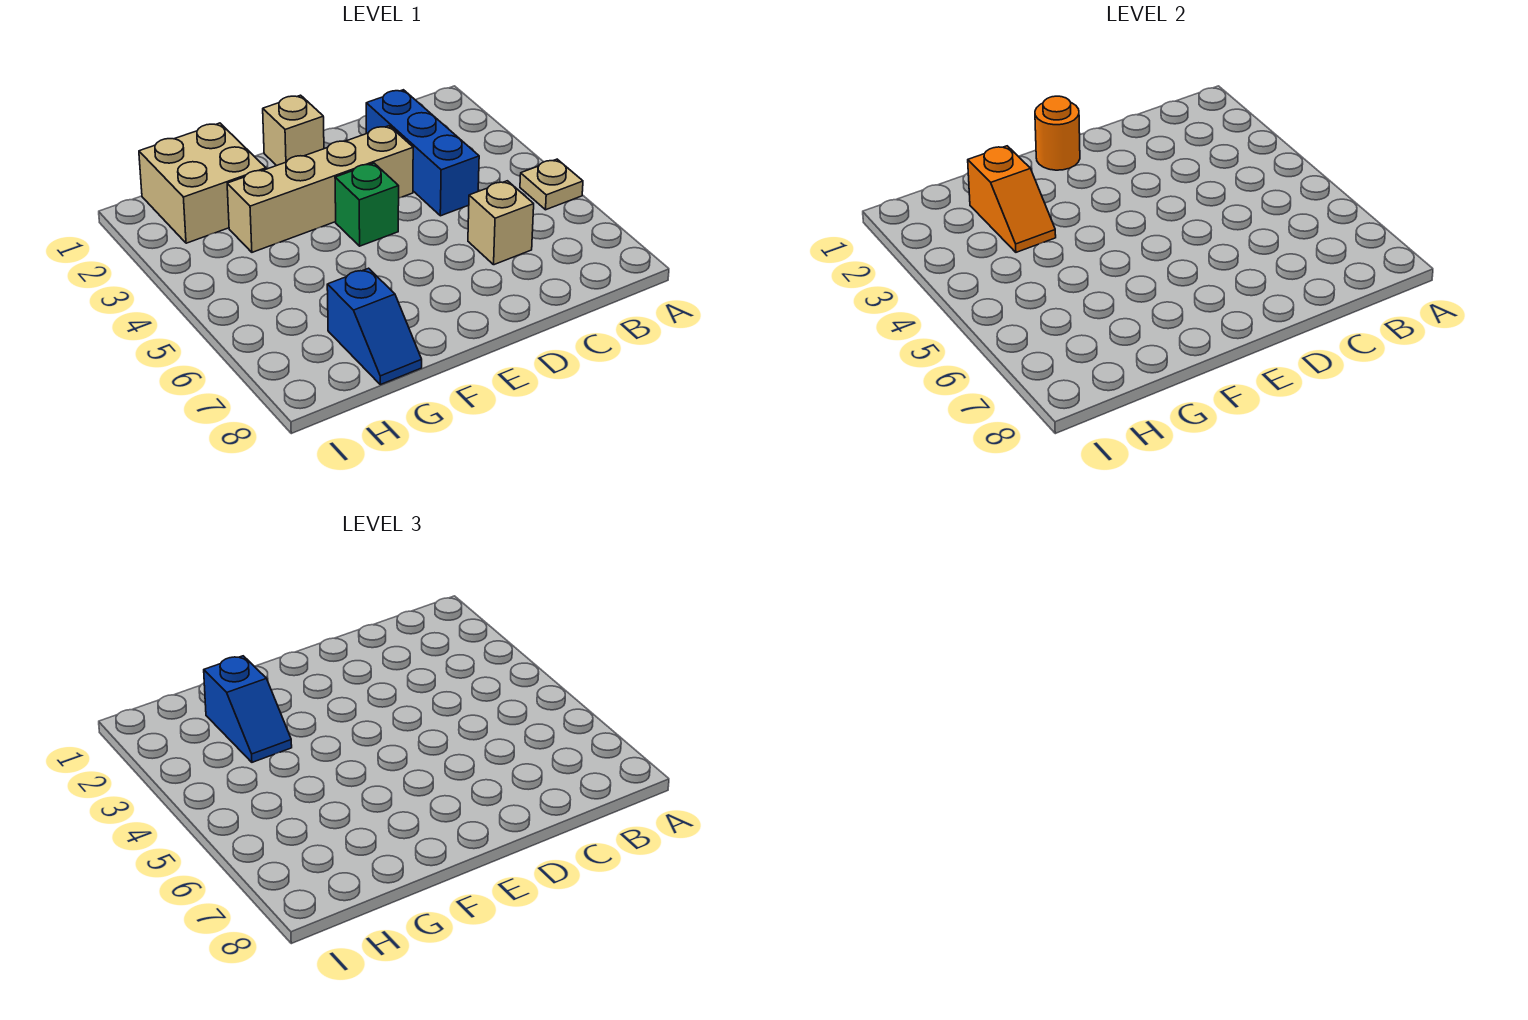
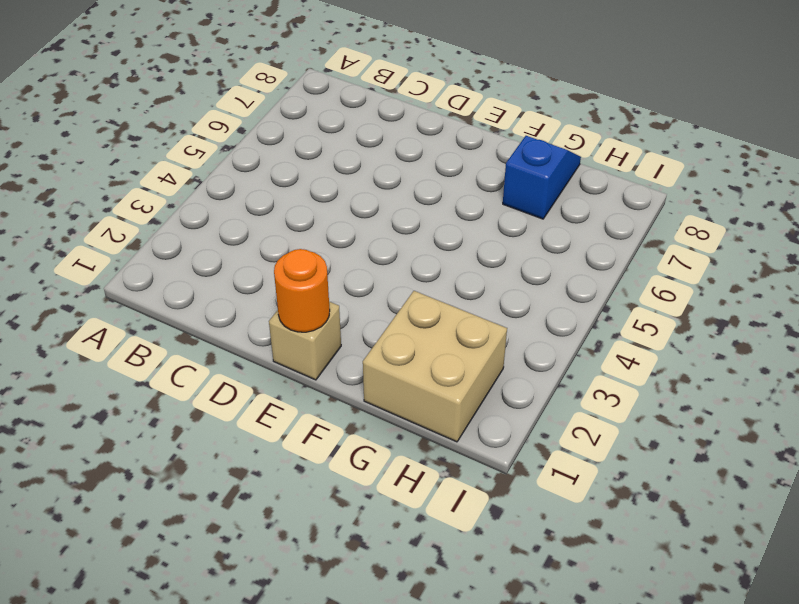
none -> tan plate A5 level 1
none -> blue brick C2:C4 level 1

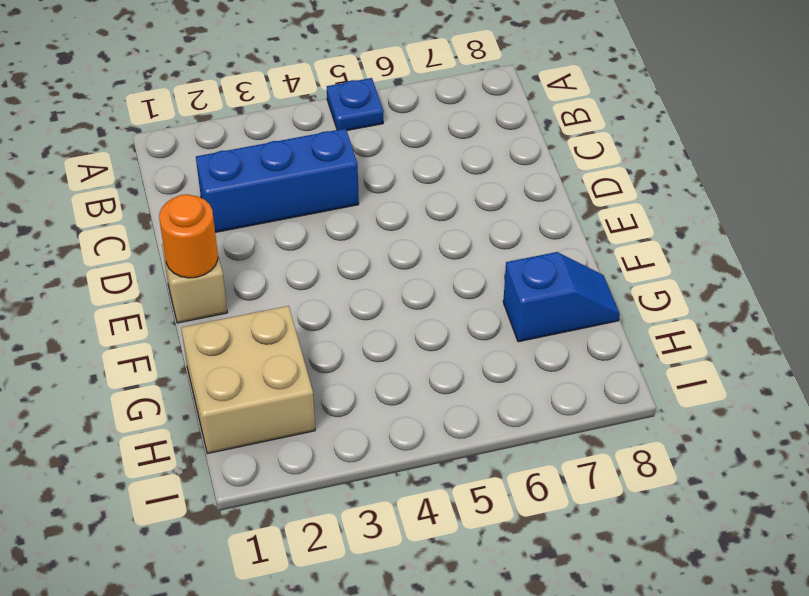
blue plate A5 level 1 -> tan plate A5 level 1
none -> tan brick C6 level 1
none -> tan brick D3:G3 level 1

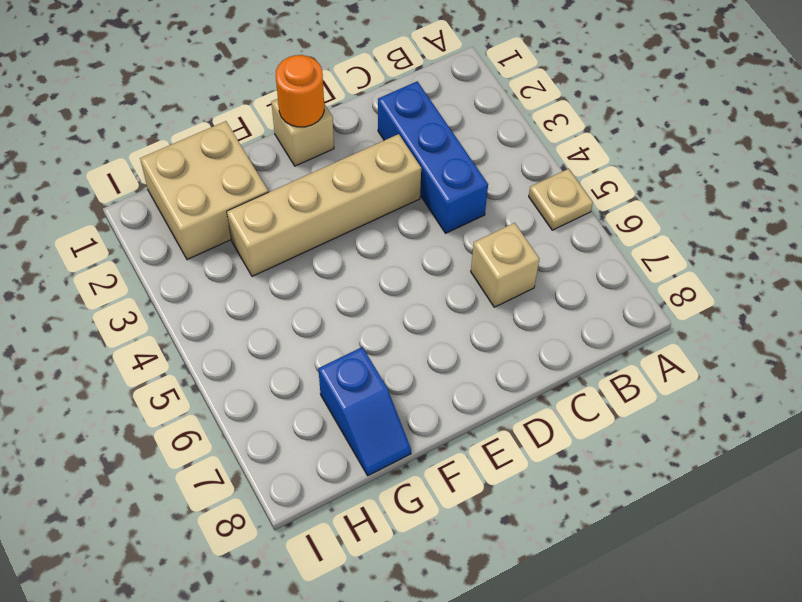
none -> green brick E4 level 1
none -> orange slope G2:G3 level 2 top 2

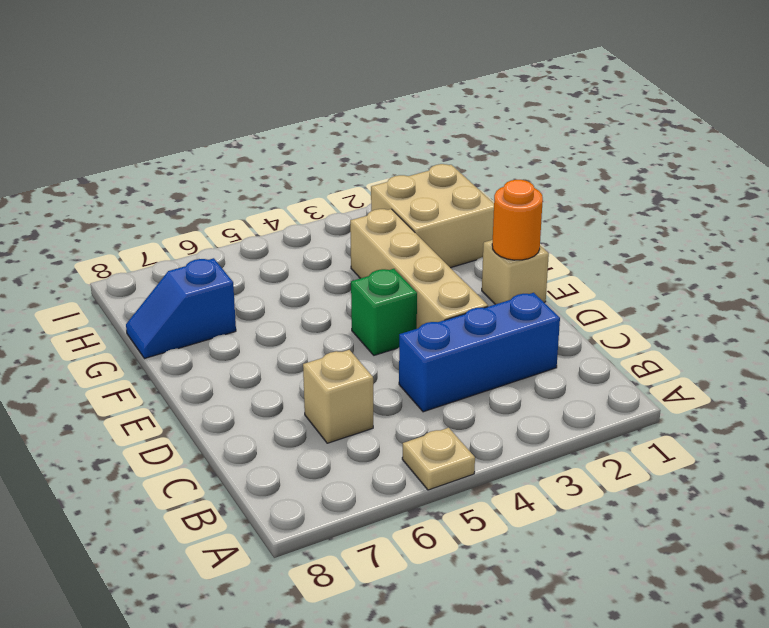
none -> orange slope G2:G3 level 2 top 2
none -> blue slope G2:G3 level 3 top 2

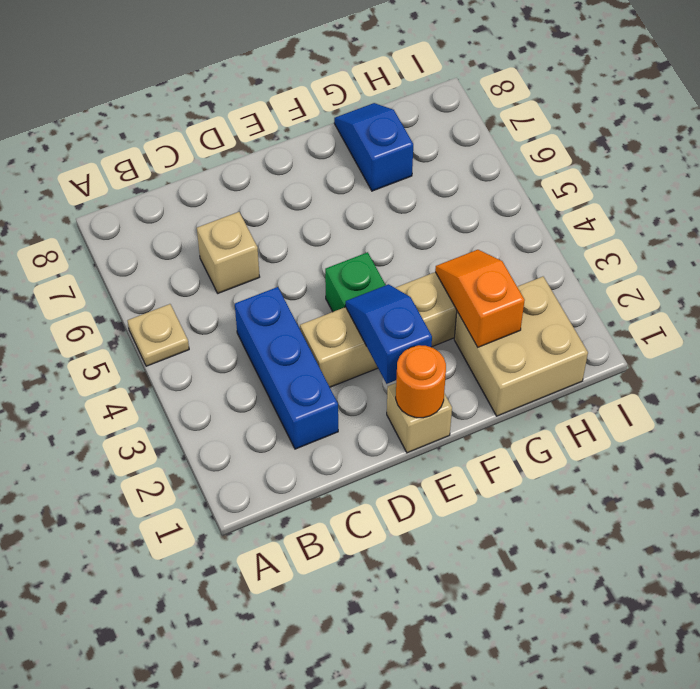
blue slope E2:E3 level 2 top 2 -> blue slope G2:G3 level 3 top 2

